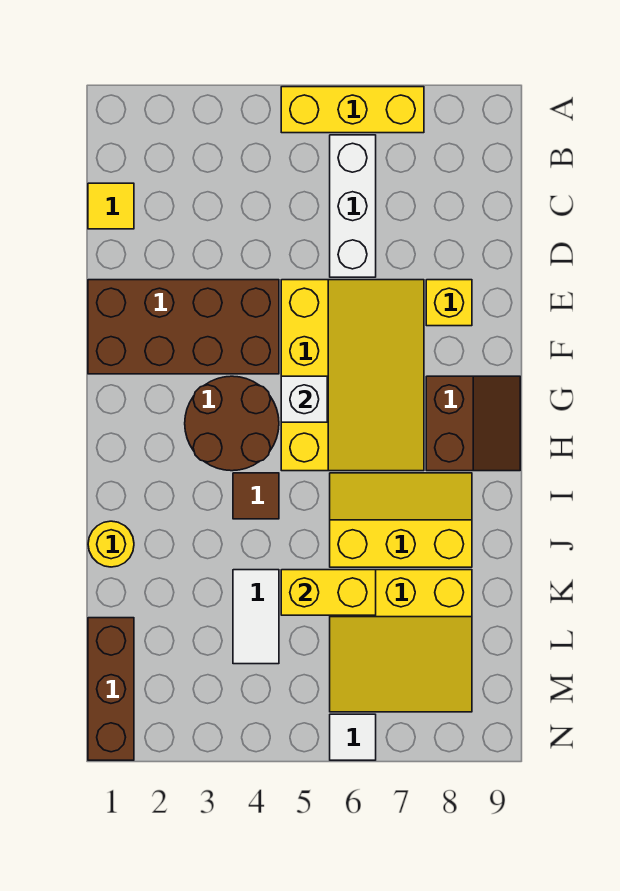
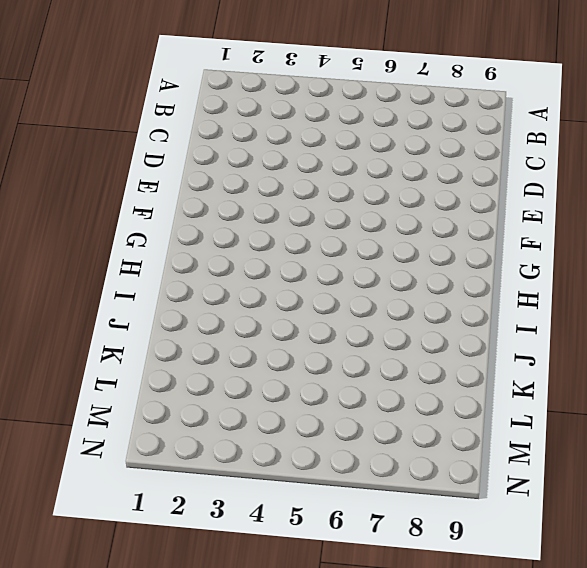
none -> yellow brick A5:A7 level 1
none -> white brick B6:D6 level 1
none -> yellow tile C1 level 1

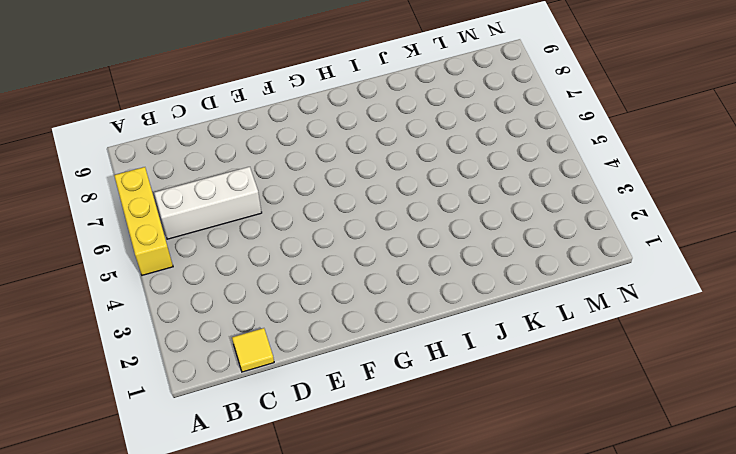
none -> brown brick E1:F4 level 1
none -> yellow slope E5:H7 level 1 top 5
none -> yellow brick E8 level 1

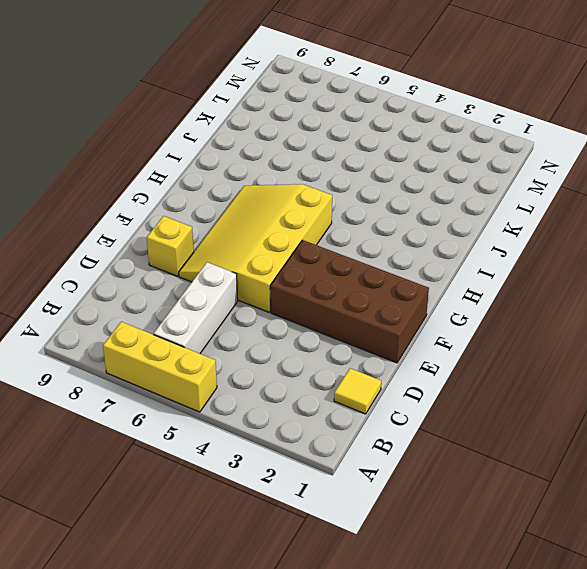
none -> brown round brick G3:H4 level 1
none -> brown slope G8:H9 level 1 top 8
none -> brown tile I4 level 1

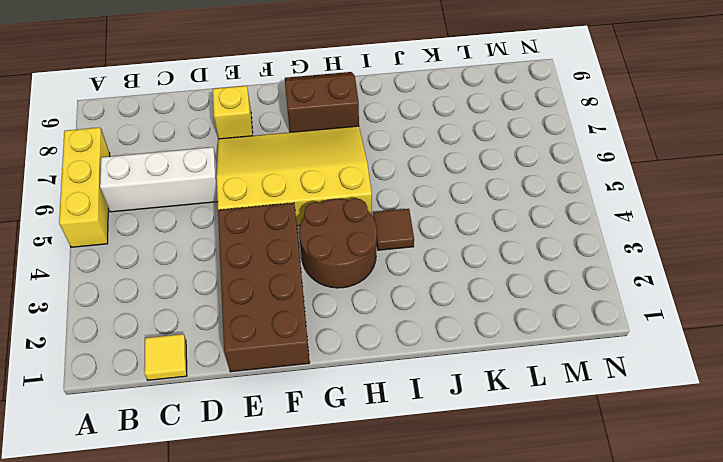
none -> yellow slope I6:J8 level 1 top J
none -> yellow round brick J1 level 1
none -> white tile K4:L4 level 1

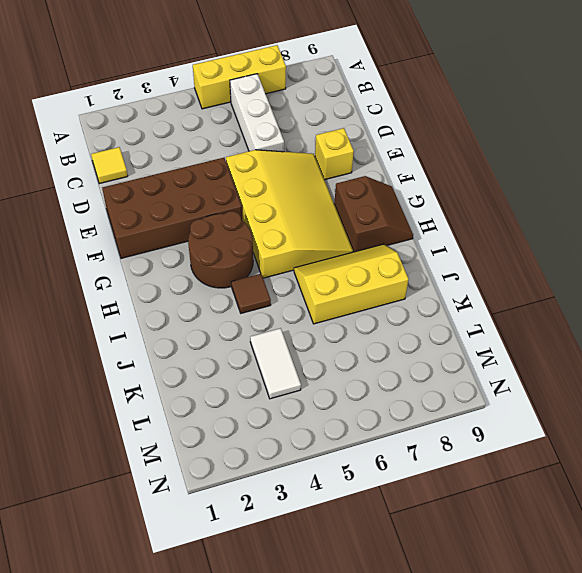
none -> yellow round brick J1 level 1
none -> yellow slope K6:M8 level 1 top K
none -> brown brick L1:N1 level 1

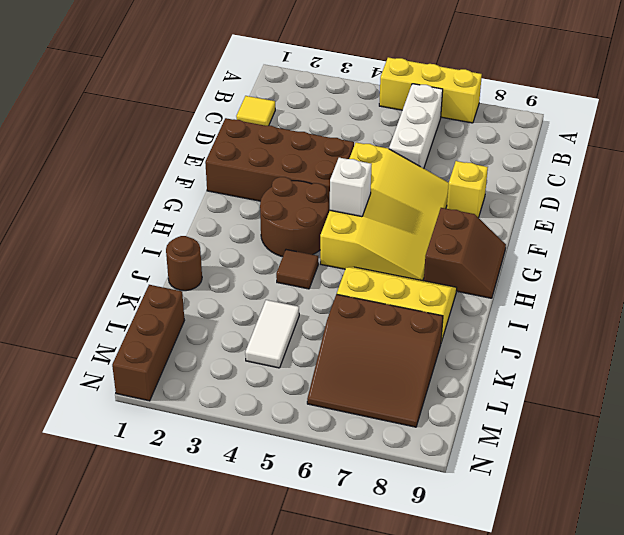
brown round brick J1 level 1 -> yellow round brick J1 level 1
brown slope K6:M8 level 1 top K -> yellow slope K6:M8 level 1 top K
none -> white tile N6 level 1
none -> yellow brick K5:K6 level 2

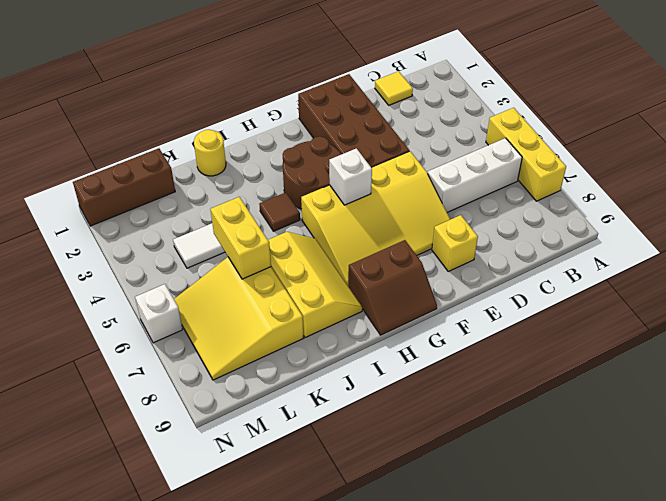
white brick N6 level 1 -> white tile N6 level 1

